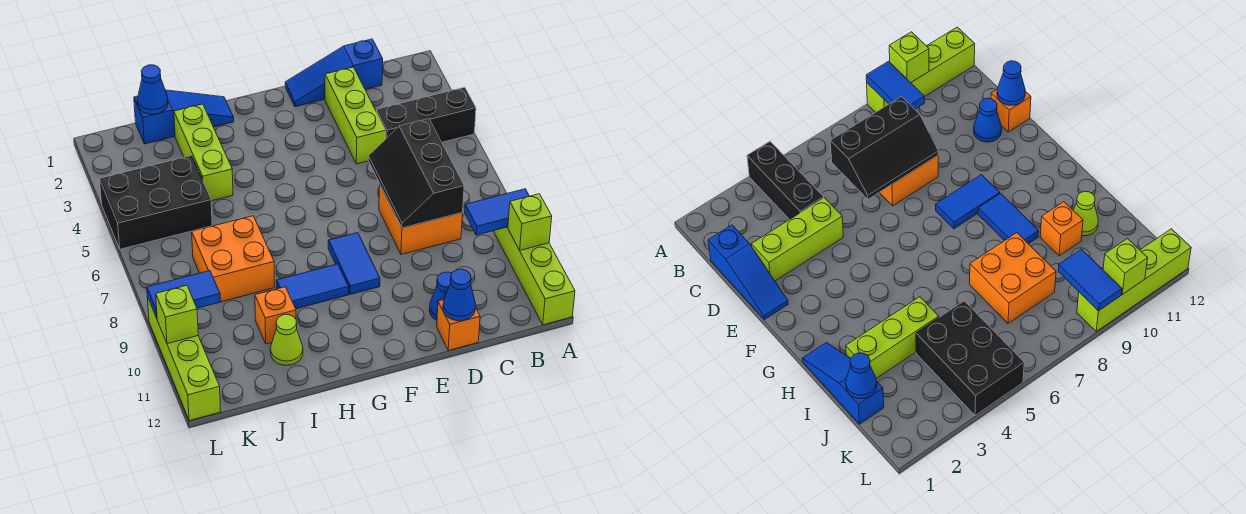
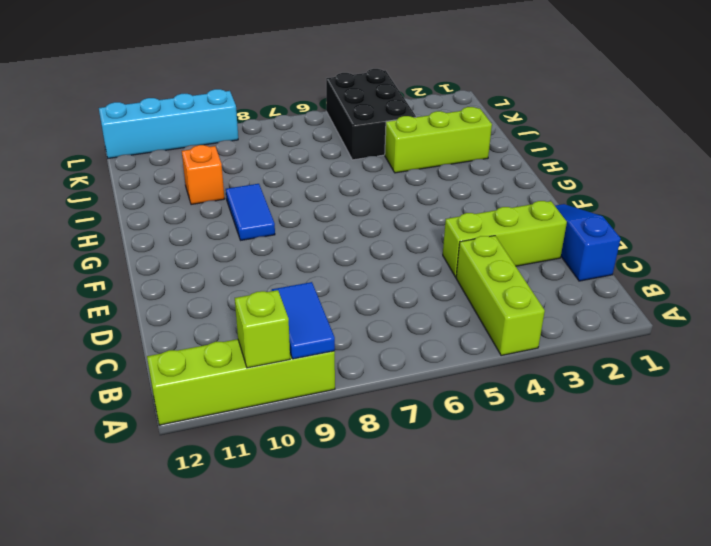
lime brick A4:C4 level 1 -> black brick A4:C4 level 1
cyan brick L9:L12 level 1 -> lime brick L9:L12 level 1
none -> orange brick C7:D8 level 1
none -> blue cone D11 level 1
none -> orange brick D12 level 1

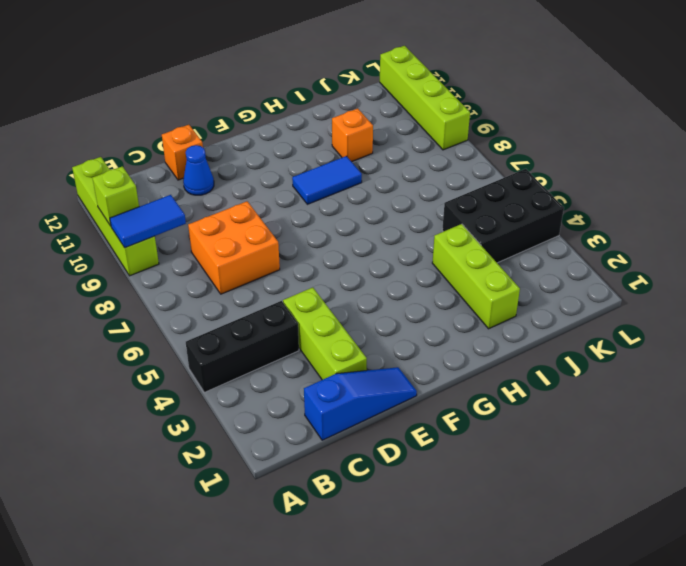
none -> blue tile F8:F9 level 1
none -> blue slope H1:J1 level 1 top J
none -> orange brick I7:J8 level 1

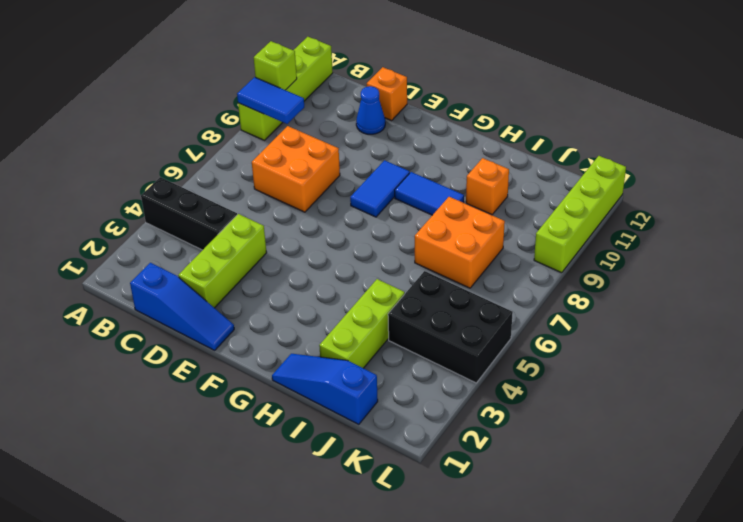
none -> lime cone I11 level 1
none -> black slope C6:D8 level 2 top C
none -> blue cone D12 level 2

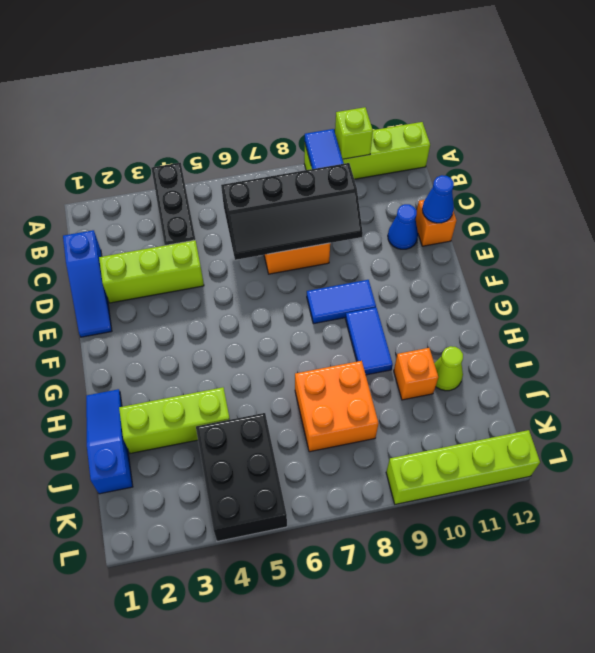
black slope C6:D9 level 2 top C -> black slope C6:D8 level 2 top C
none -> blue cone J1 level 2
none -> blue tile K9:L9 level 2
none -> lime brick L10 level 2

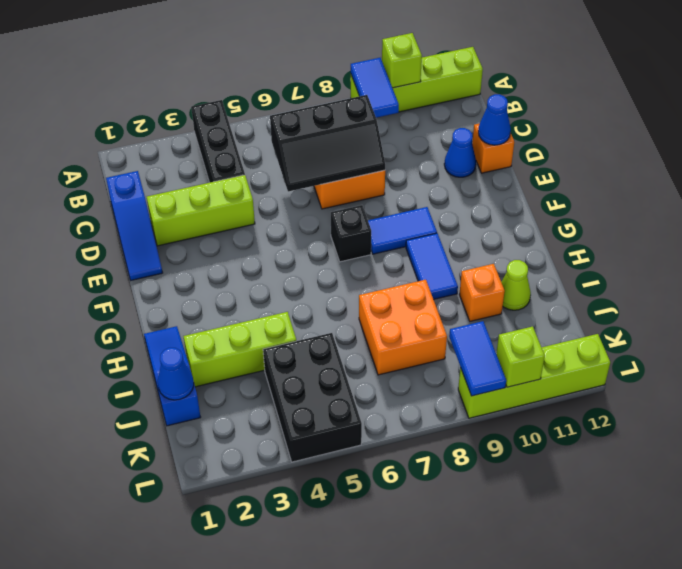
black brick F7 level 1 -> none

